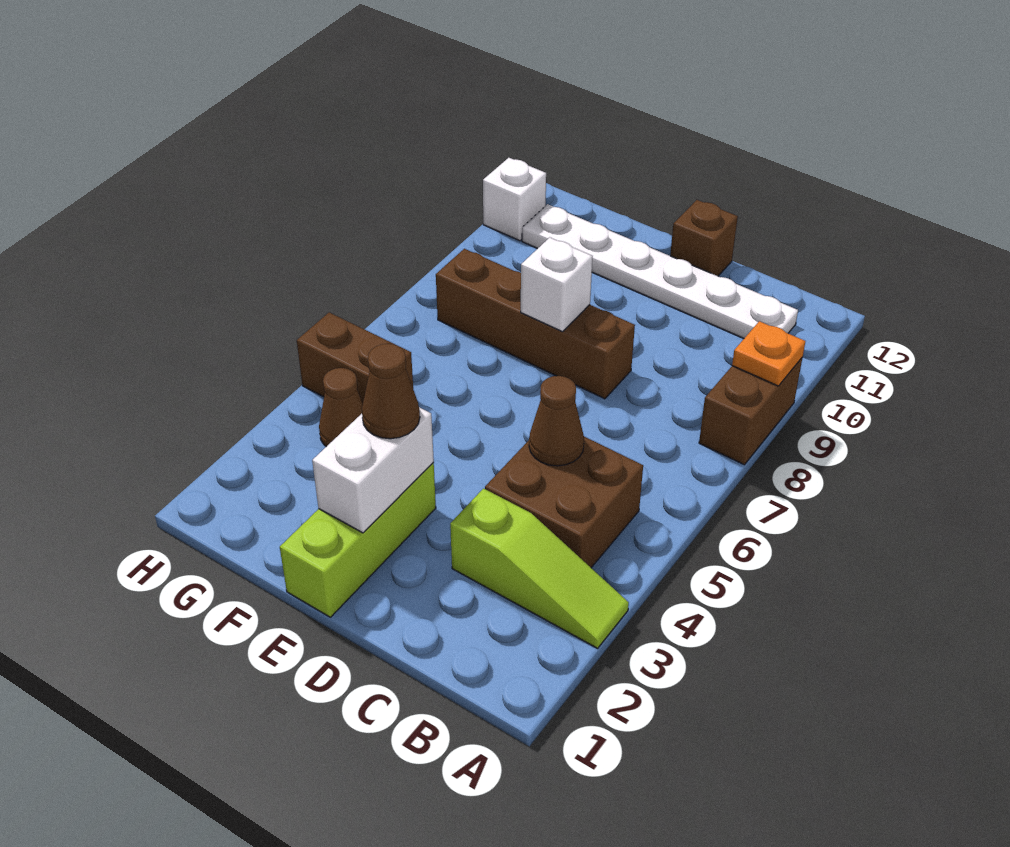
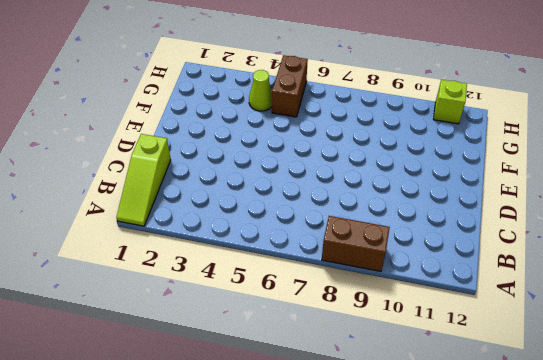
lime slope A1:C1 level 1 top C -> lime slope A3:C3 level 1 top C
lime cone G4 level 1 -> brown cone G4 level 1
lime brick H11 level 1 -> white brick H11 level 1
none -> brown brick B4:C5 level 1
none -> white plate B11:G11 level 1
none -> brown brick D8:G8 level 1

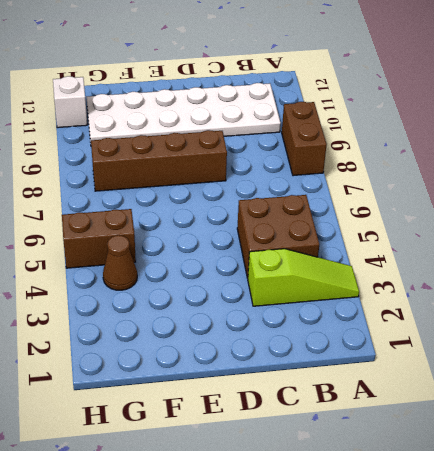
white plate B10:G11 level 1 -> white plate B11:G11 level 1
none -> brown brick D12 level 1
none -> lime brick E1:E3 level 1
none -> orange plate A9 level 2

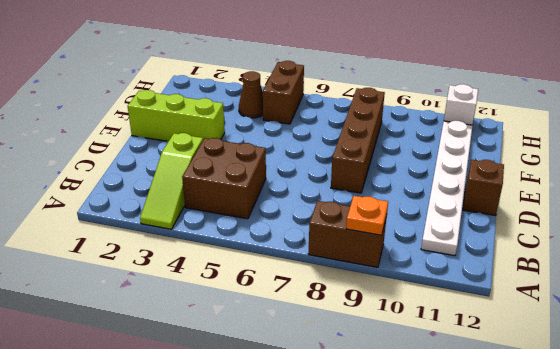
none -> brown cone C5 level 2
none -> white brick E2:E3 level 2
none -> white brick E8 level 2

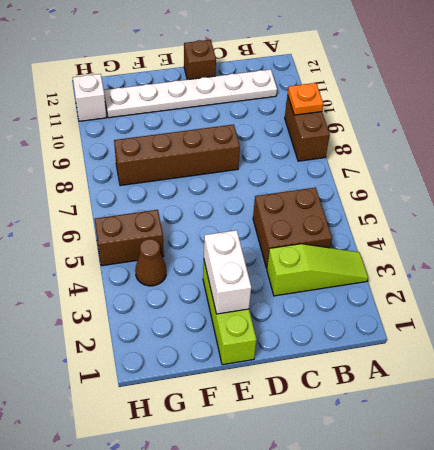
none -> brown cone C5 level 2
none -> white brick E8 level 2
none -> brown cone E3 level 3

